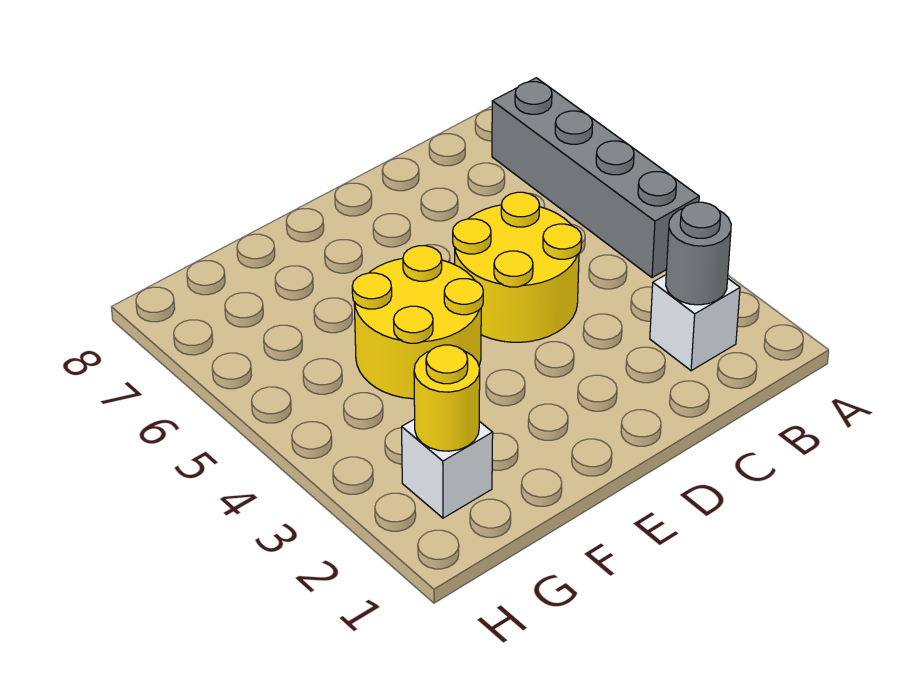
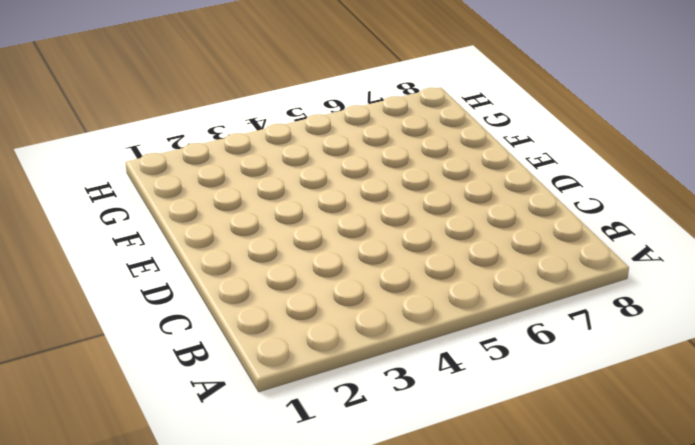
none -> grey brick A4:A7 level 1
none -> white brick B2 level 1

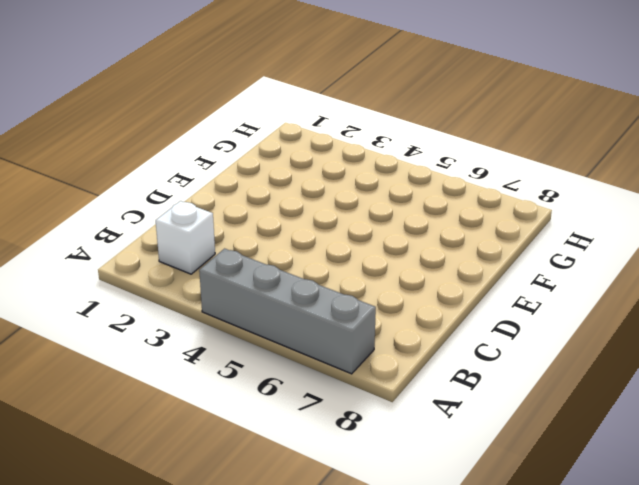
none -> yellow round brick C4:D5 level 1
none -> yellow round brick E4:F5 level 1

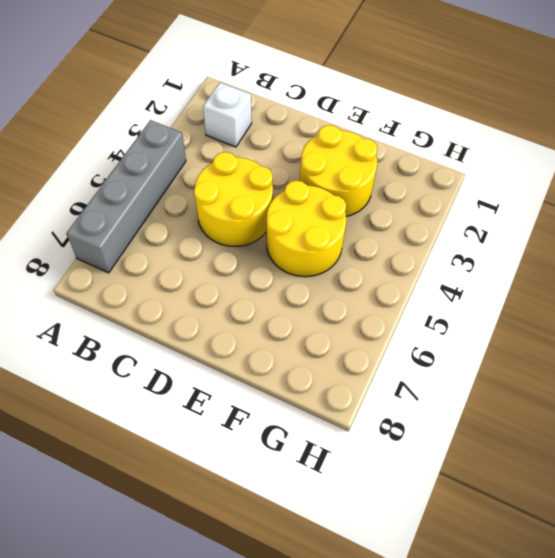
yellow round brick E2:F3 level 1 -> none
none -> white brick G2 level 1
none -> grey round brick B2 level 2

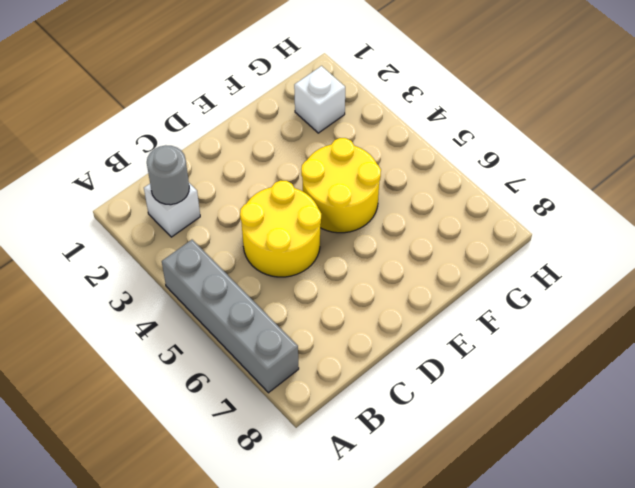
none -> yellow round brick G2 level 2

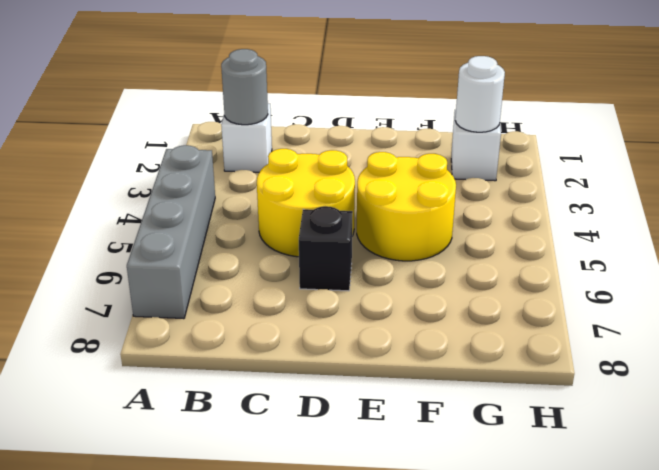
black brick D6 level 1 -> none
white round brick G2 level 2 -> yellow round brick G2 level 2

